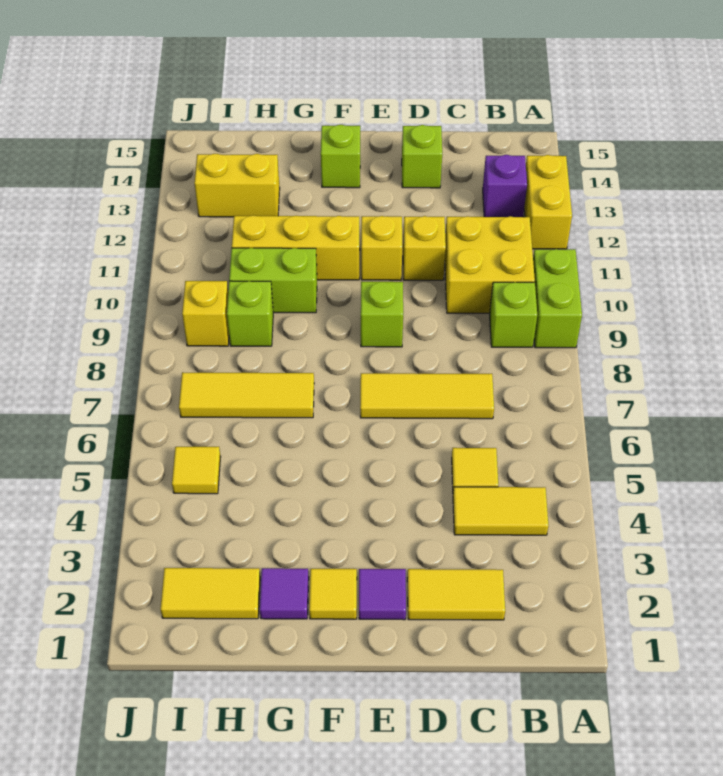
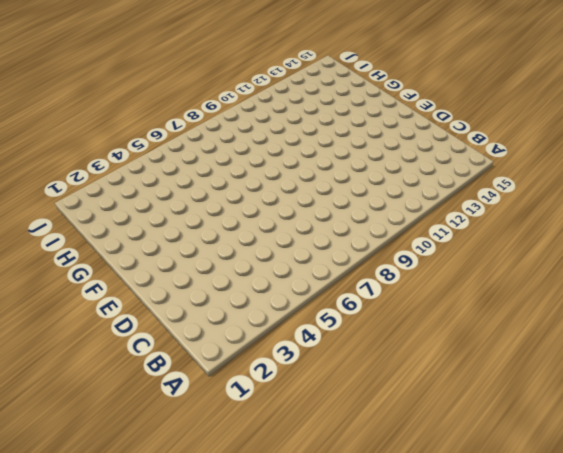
none -> lime brick A9:A10 level 1
none -> yellow brick A12:A13 level 1
none -> yellow tile B4:C4 level 1

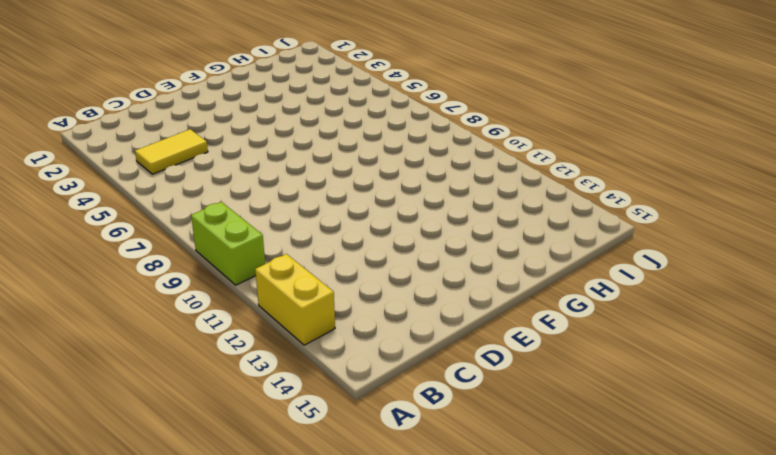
none -> lime brick B9 level 1
none -> yellow brick B10:C11 level 1
none -> purple brick B13 level 1

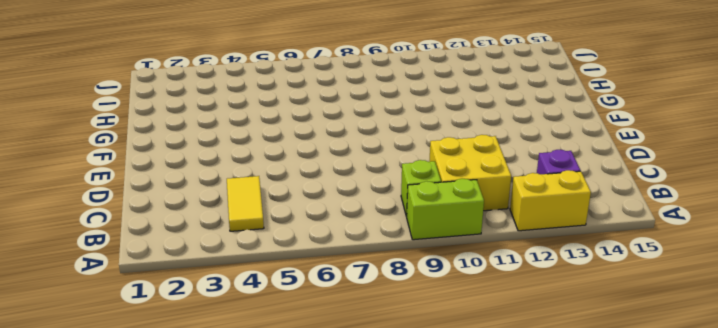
none -> yellow tile C2:D2 level 1
none -> yellow tile C5 level 1
none -> yellow tile C7:E7 level 1

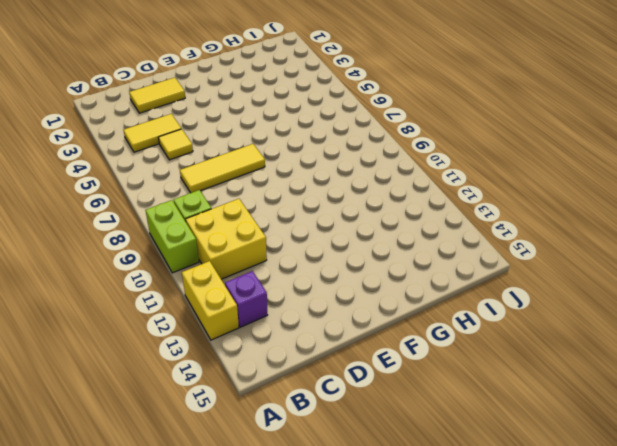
none -> yellow brick D11 level 1
none -> lime brick D14 level 1
none -> purple tile E2 level 1

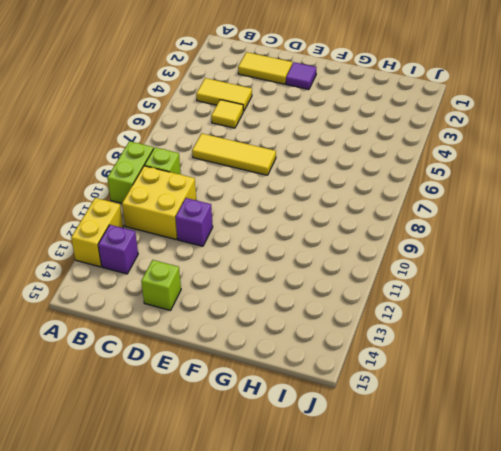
purple brick D11 level 1 -> yellow brick D11 level 1
none -> lime brick E9 level 1
none -> yellow brick E11 level 1
none -> yellow tile F2 level 1

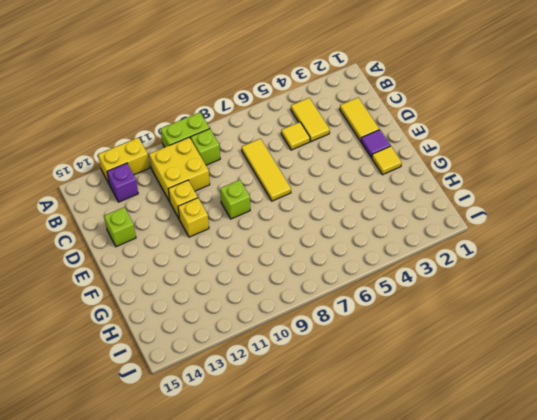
none -> yellow brick F11:H11 level 1
none -> lime brick F14 level 1
none -> purple tile G2 level 1

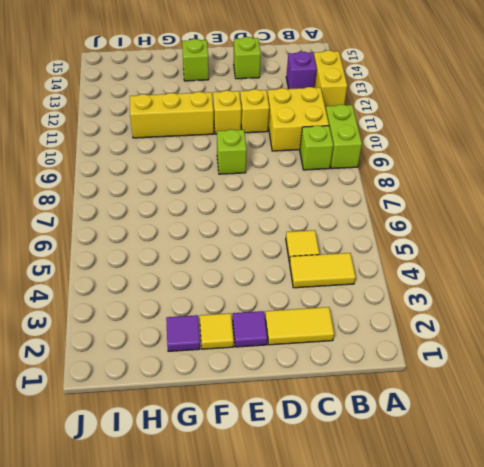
none -> yellow tile C7:E7 level 1
none -> yellow tile G7:I7 level 1
none -> lime brick G10:H10 level 1

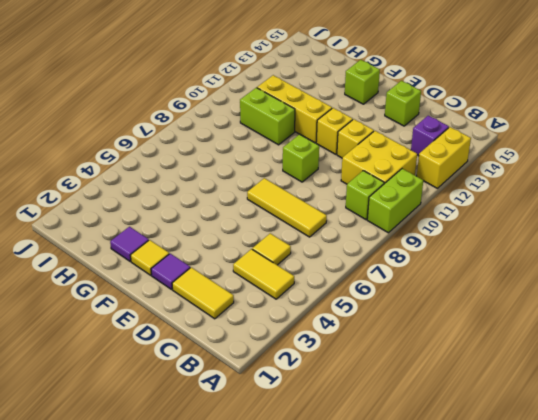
none -> yellow tile G7:I7 level 1
none -> yellow tile H2:I2 level 1
none -> lime brick H9 level 1

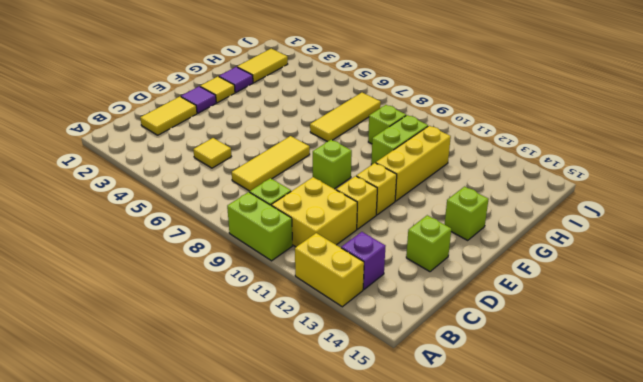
none -> yellow tile B4:C4 level 1
none -> yellow brick H13:I13 level 1
none -> yellow tile I5 level 1

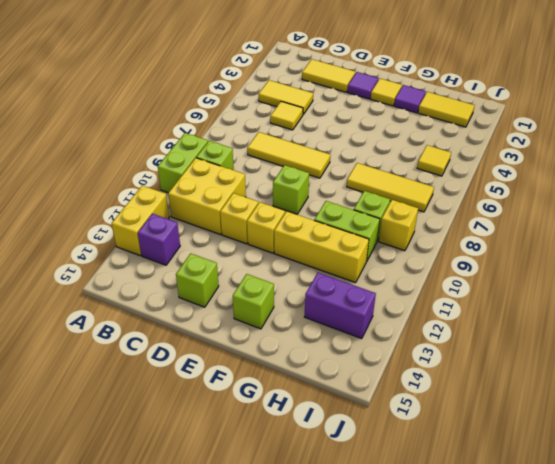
purple brick H13:I13 level 1 -> yellow brick H13:I13 level 1

